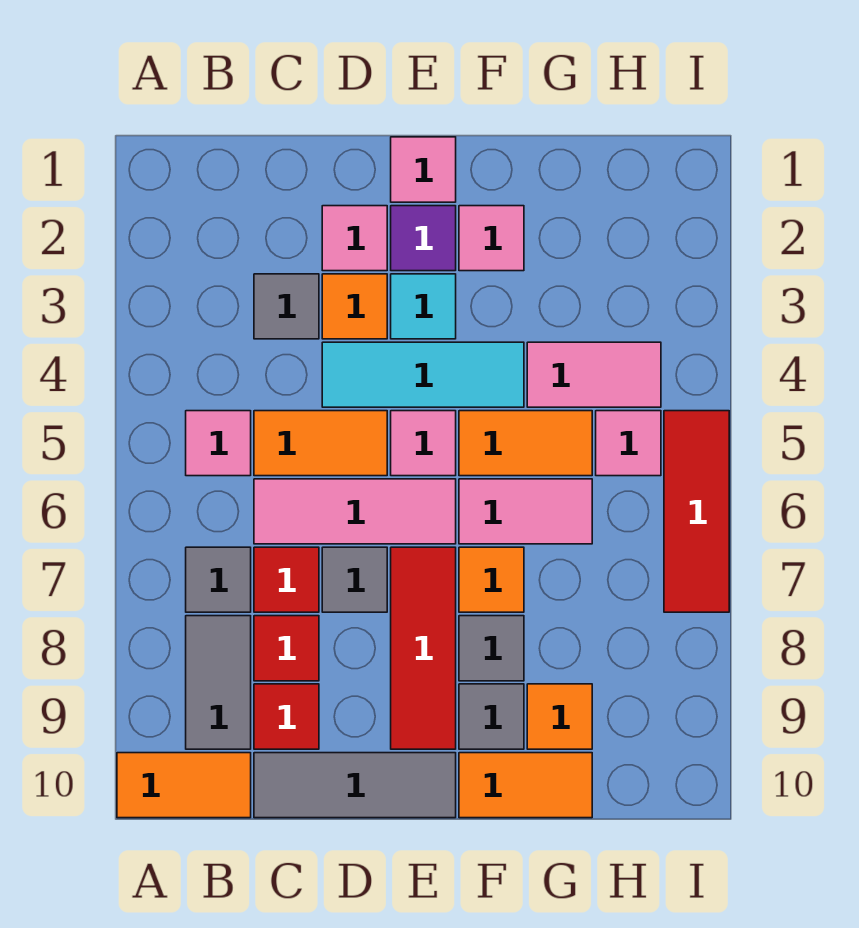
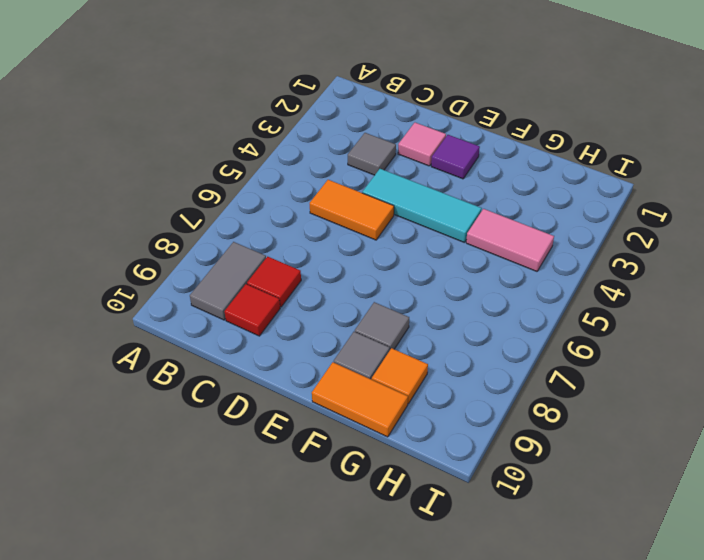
none -> orange tile A10:B10 level 1
none -> pink tile B5 level 1
none -> grey tile B7 level 1
none -> pink tile C6:E6 level 1

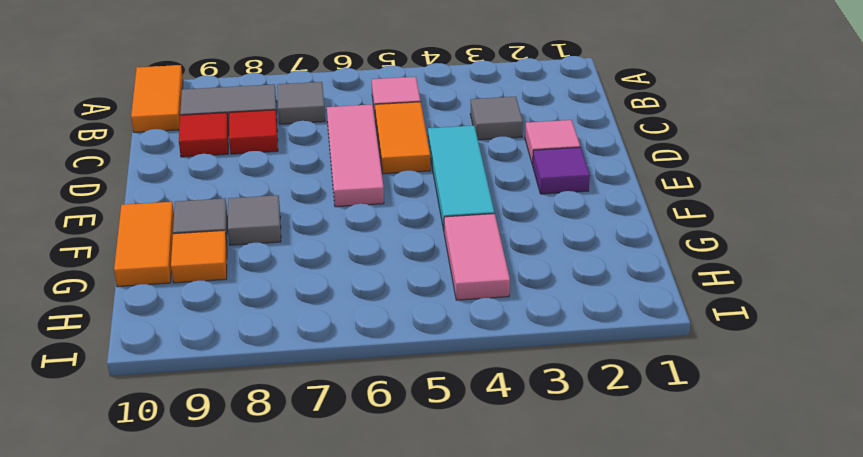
none -> red tile C7 level 1
none -> grey tile C10:E10 level 1
none -> orange tile D3 level 1
none -> grey tile D7 level 1

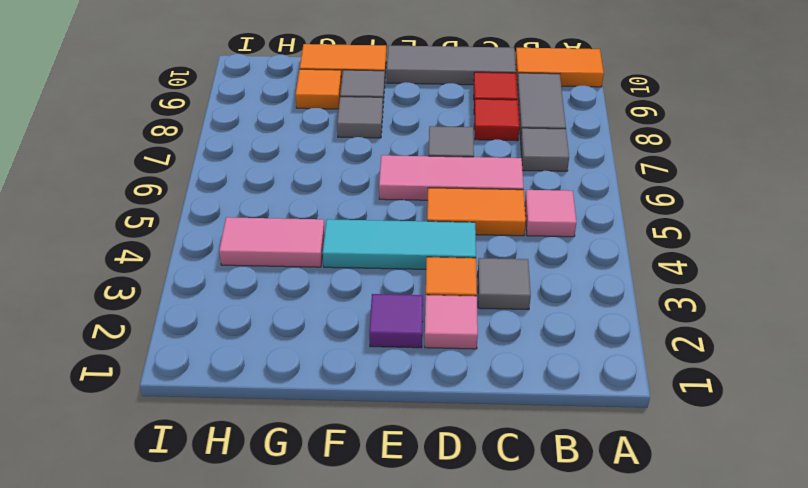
none -> red tile C7 level 1
none -> pink tile E1 level 1
none -> cyan tile E3 level 1
none -> pink tile E5 level 1

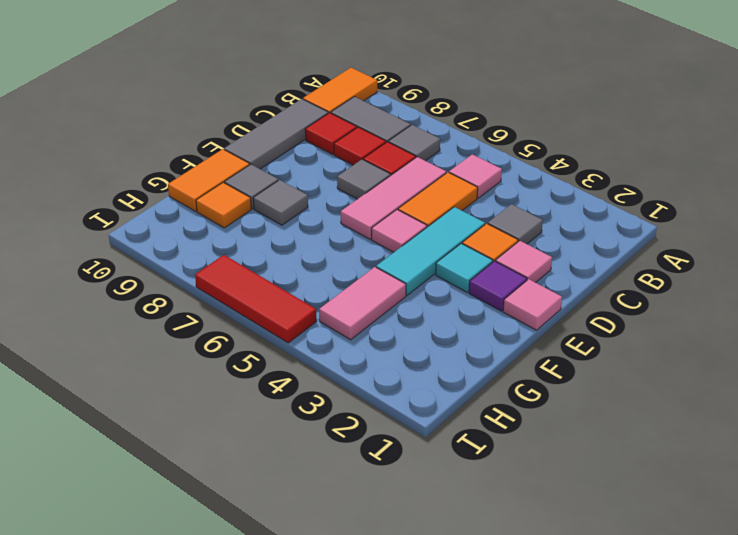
none -> red tile E7:E9 level 1
none -> pink tile F2 level 1
none -> orange tile F5:G5 level 1
none -> pink tile F6:G6 level 1

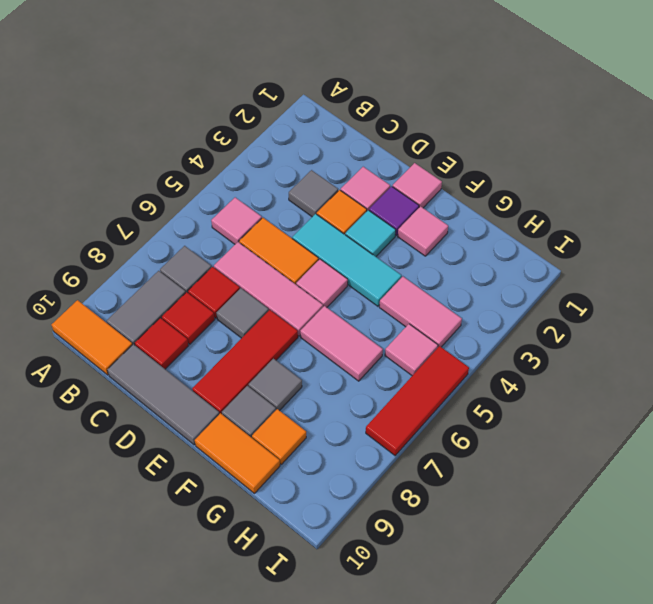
none -> orange tile F5:G5 level 1
none -> orange tile F7 level 1

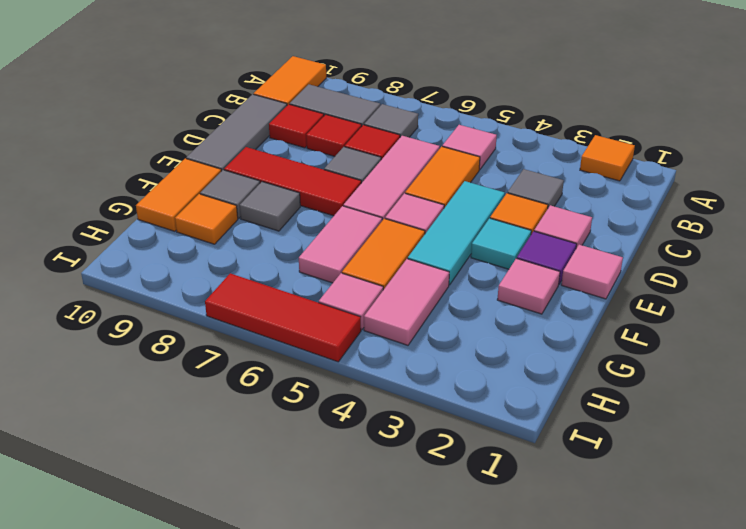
orange tile A2 level 1 -> orange tile F7 level 1

